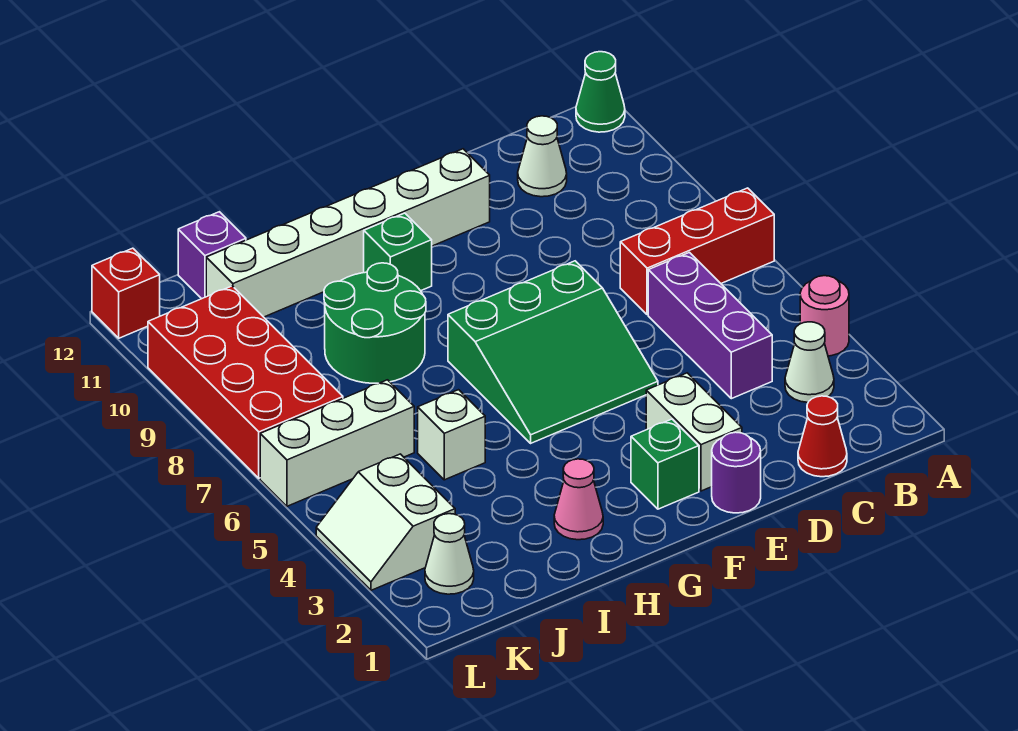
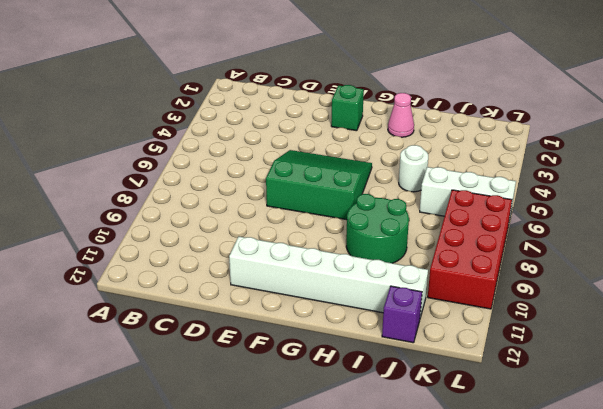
white round brick I5 level 1 -> white brick I5 level 1
none -> pink round brick A4 level 1
none -> red brick A7:C7 level 1
none -> green cone A12 level 1

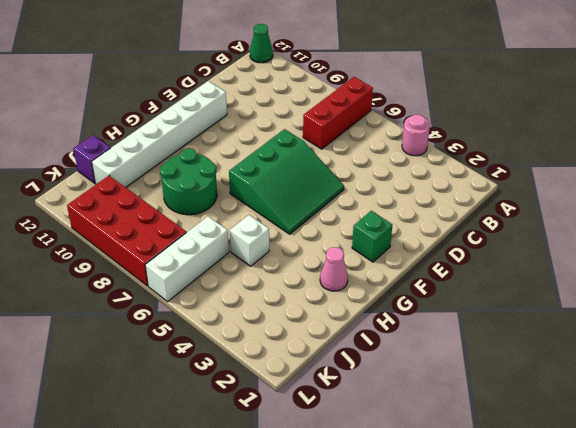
none -> white cone B3 level 1
none -> red cone C1 level 1
none -> purple brick C4:C6 level 1

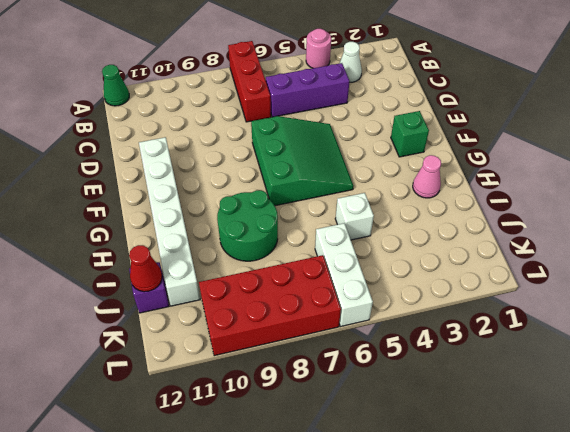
red cone J12 level 2 -> red cone C1 level 1
none -> white cone C11 level 1
none -> purple round brick E1 level 1
none -> white brick E2:E3 level 1

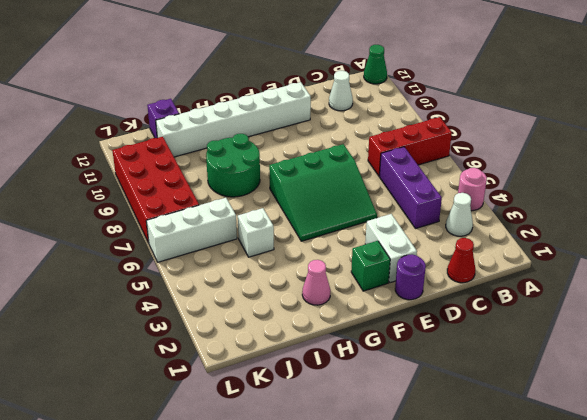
none -> green brick G10 level 1
none -> white cone K2 level 1
none -> white slope K3:L4 level 1 top K

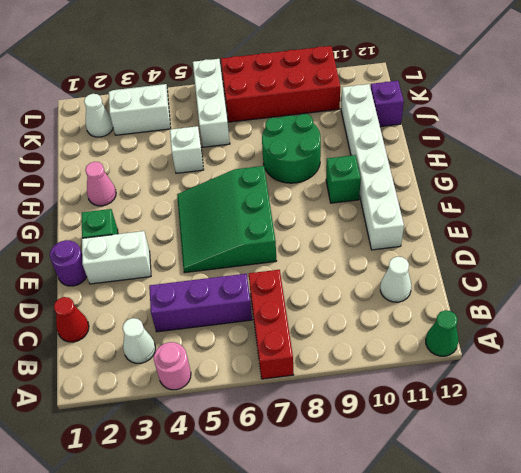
none -> red brick L12 level 1

